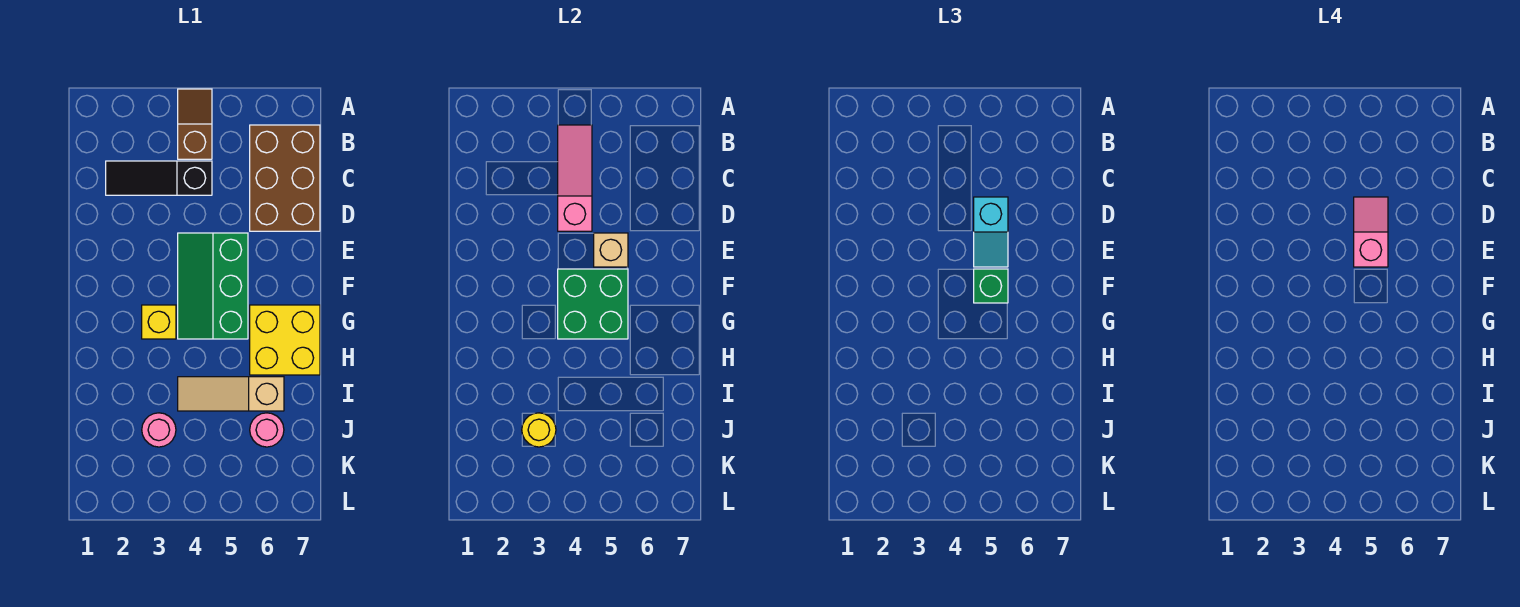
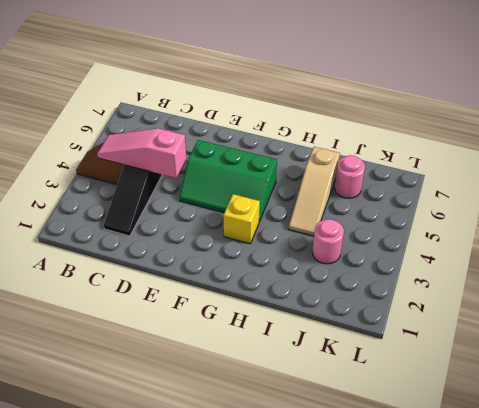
none -> brown brick B6:D7 level 1
none -> yellow brick G6:H7 level 1
none -> tan brick E5 level 2

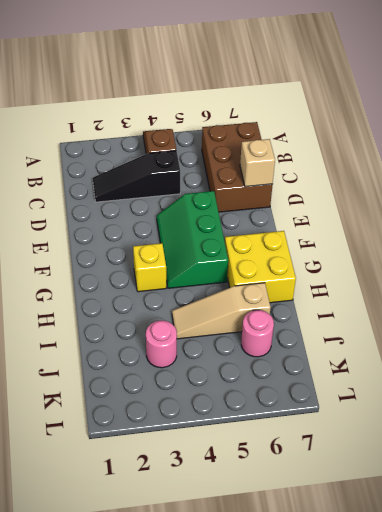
tan brick D7 level 2 -> tan brick E5 level 2
none -> pink slope B4:D4 level 2 top D
none -> green brick F4:G5 level 2
none -> yellow round brick J3 level 2

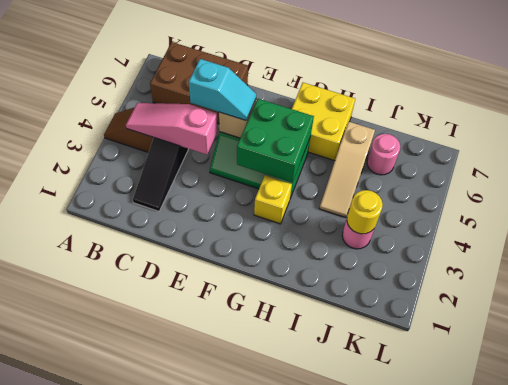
none -> green brick F5 level 3
none -> pink slope D5:E5 level 4 top E

